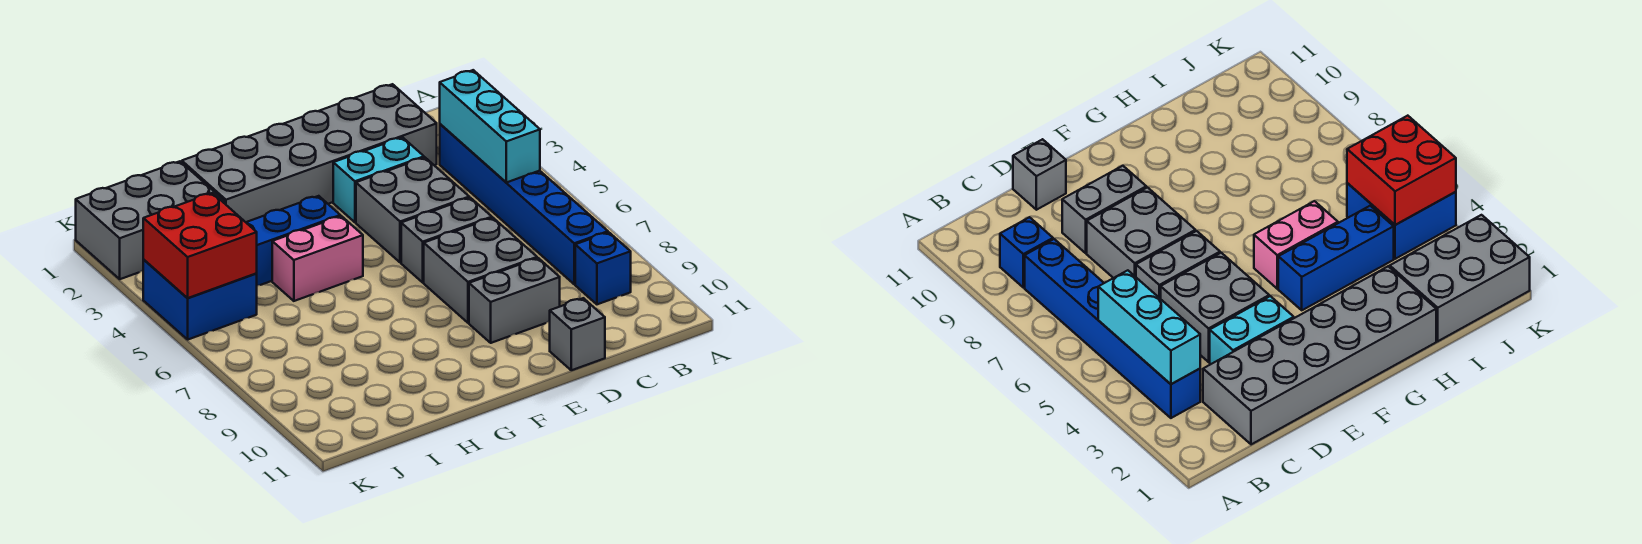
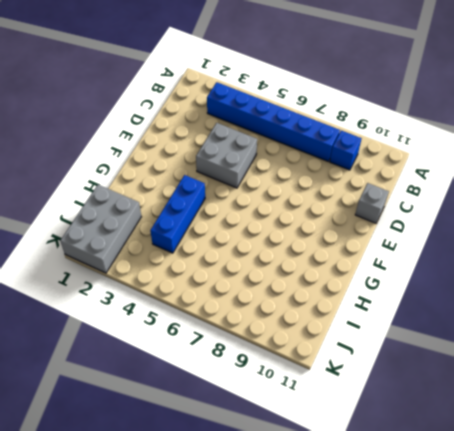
none -> grey brick C1:H2 level 1
none -> cyan brick D3:E3 level 1
none -> grey brick D6:E6 level 1

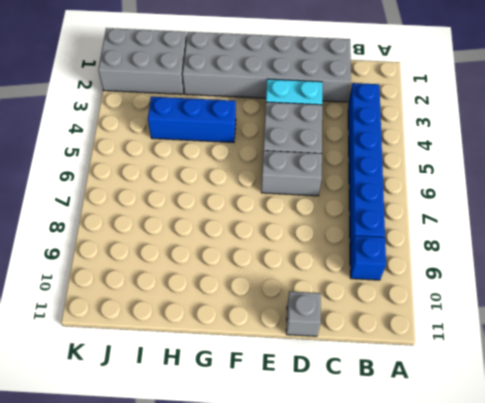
none -> grey brick D7:E8 level 1
none -> grey brick D9:E9 level 1
none -> pink brick G5:H5 level 1

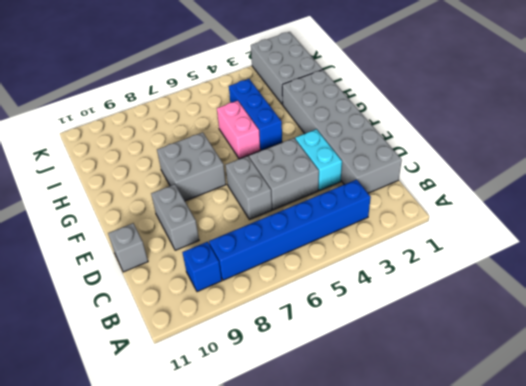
grey brick F7:G8 level 1 -> grey brick D7:E8 level 1
none -> blue brick J4:K5 level 1
none -> cyan brick B3:B5 level 2
none -> red brick J4:K5 level 2

